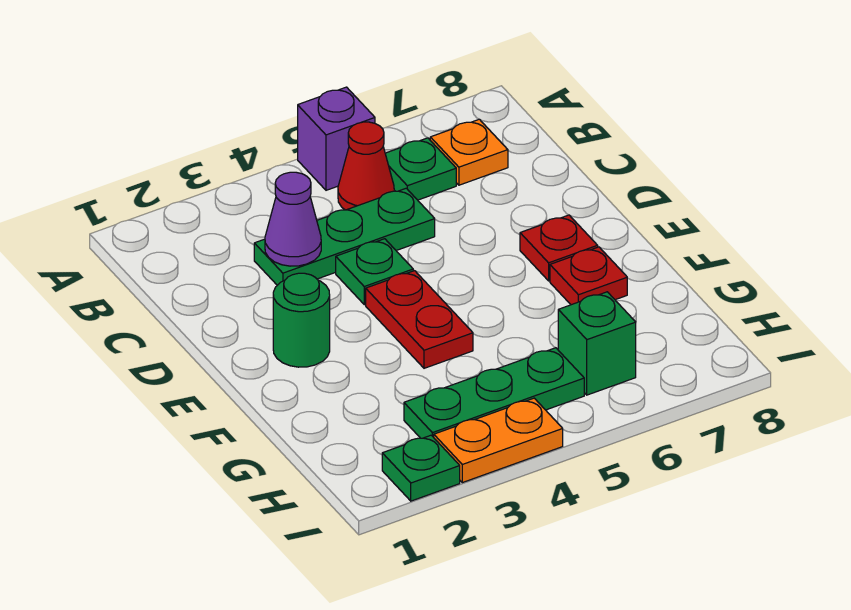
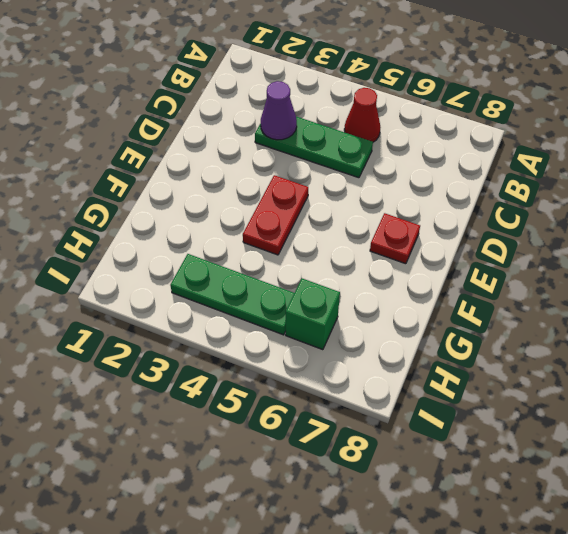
none -> purple brick A5 level 1
none -> green plate B6 level 1
none -> orange plate B7 level 1

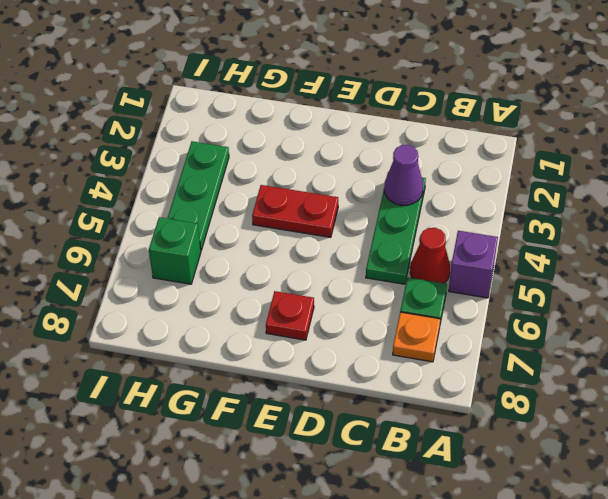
none -> green plate D4 level 1
none -> green round brick E2 level 1
none -> red plate F7 level 1

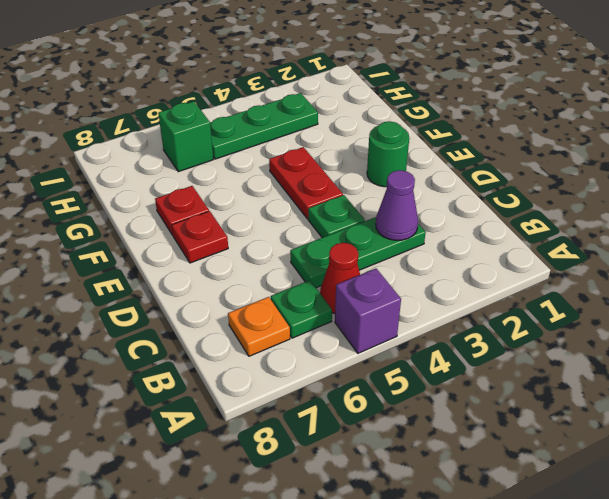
none -> green plate I2 level 1
none -> orange plate I3:I4 level 1

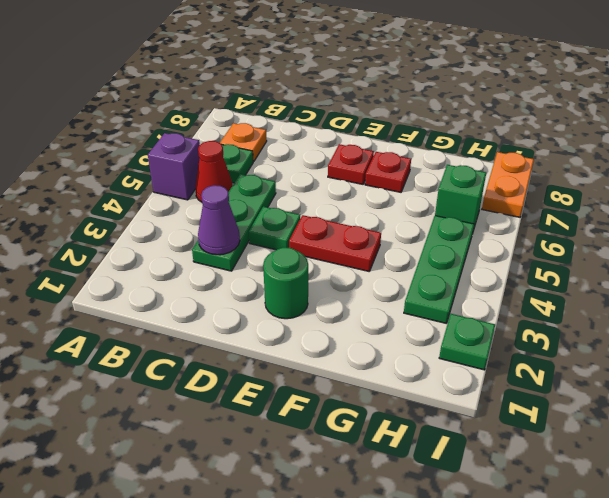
orange plate I7:I8 level 1 -> orange plate I3:I4 level 1

